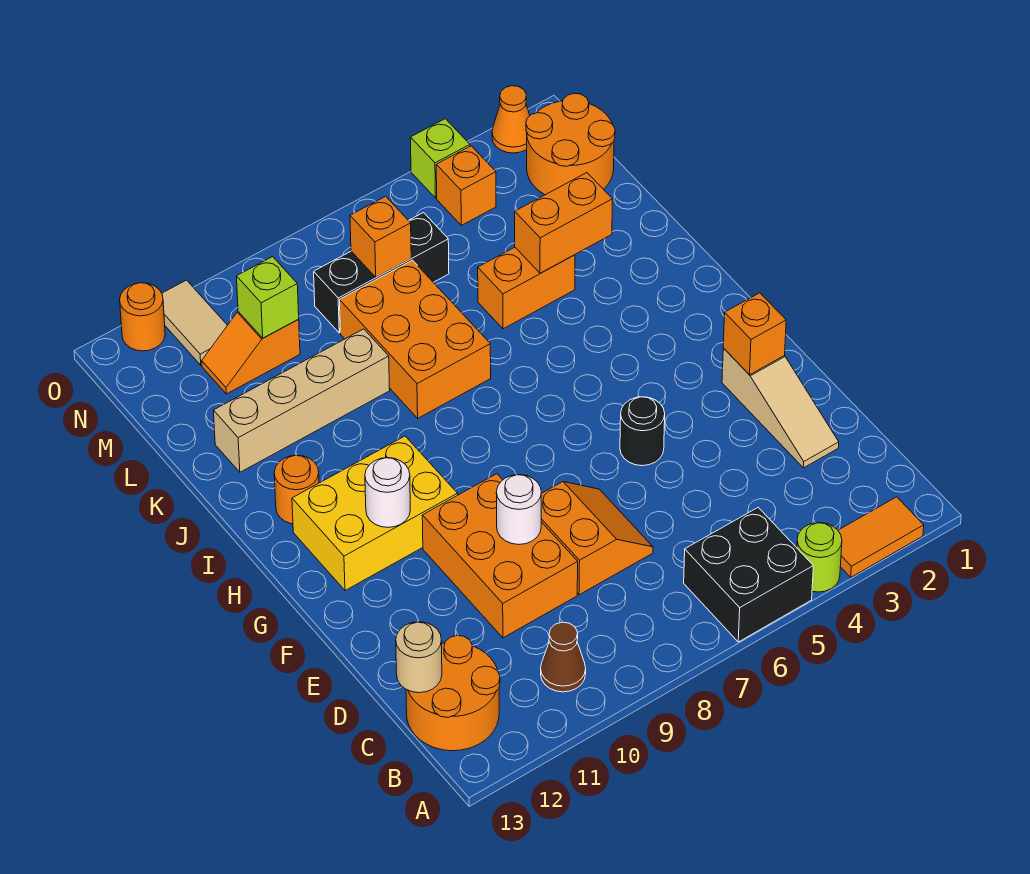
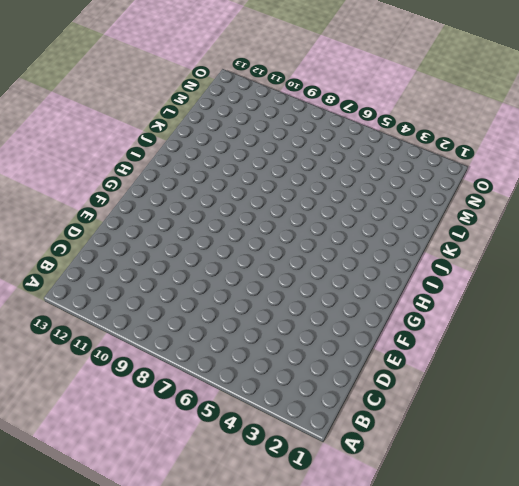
none -> orange tile A2:A3 level 1
none -> lime round brick A4 level 1
none -> black brick A5:B6 level 1

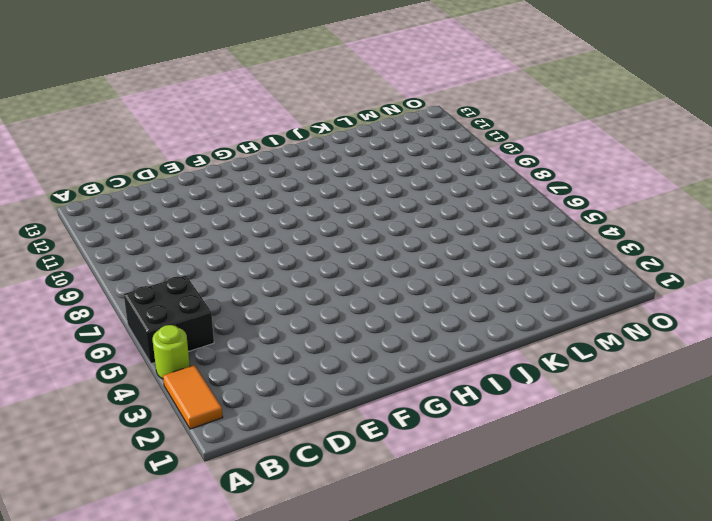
none -> brown cone B10 level 1
none -> orange round brick B12:C13 level 1
none -> tan slope D2:F2 level 1 top F

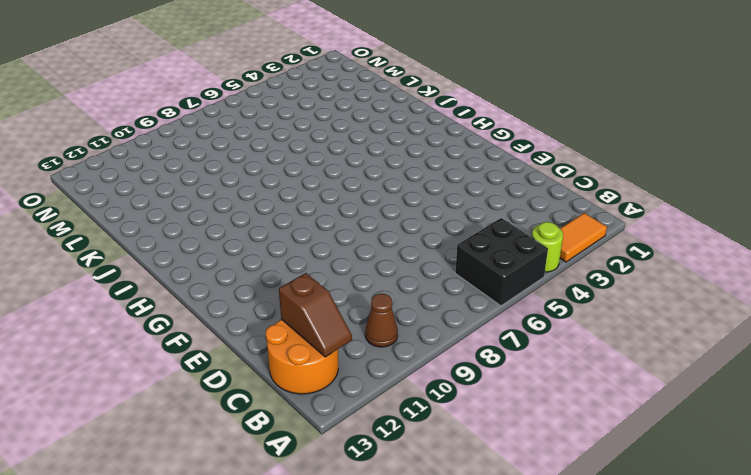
brown slope B12:C12 level 2 top C -> none
none -> tan slope D2:F2 level 1 top F
none -> orange slope D7:E8 level 1 top 8
none -> orange brick D9:F10 level 1

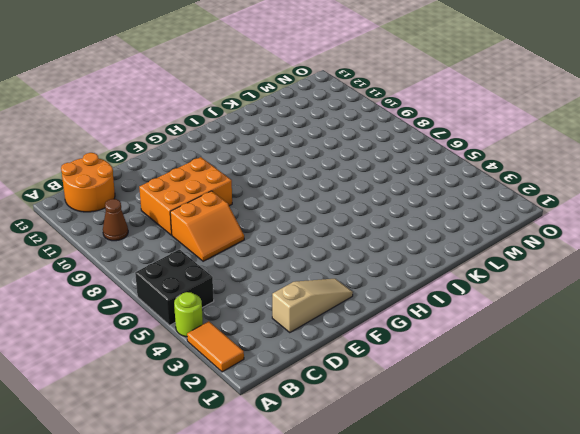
tan slope D2:F2 level 1 top D -> tan slope D2:F2 level 1 top F
none -> black round brick F5 level 1
none -> yellow brick G10:H12 level 1
none -> orange round brick I12 level 1

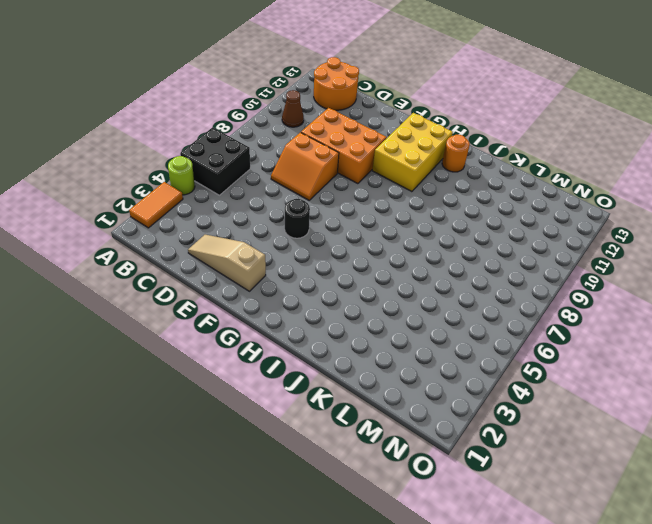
none -> orange brick J7:L8 level 1
none -> orange brick K4:K5 level 1
none -> tan brick K9:K12 level 1

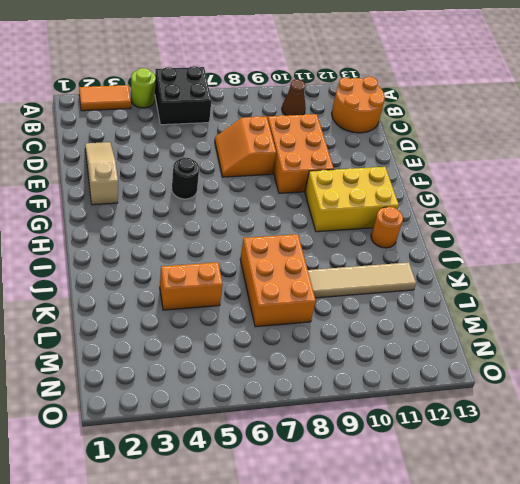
tan tile K9:K12 level 1 -> tan brick K9:K12 level 1
none -> orange round brick M1:N2 level 1
none -> black brick M6:M8 level 1
none -> orange slope M10:M11 level 1 top 10

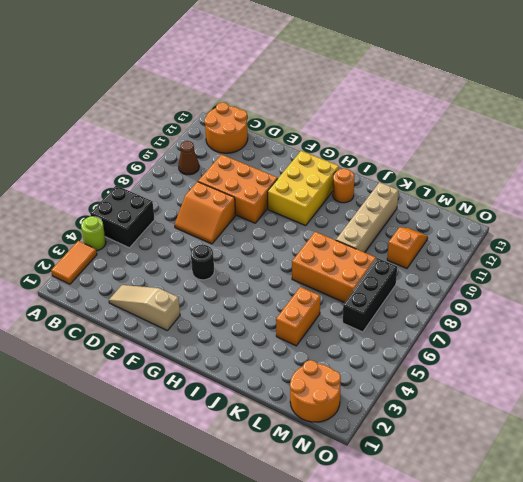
none -> orange brick N4 level 1
none -> tan tile N11:O11 level 1
none -> orange cone O2 level 1

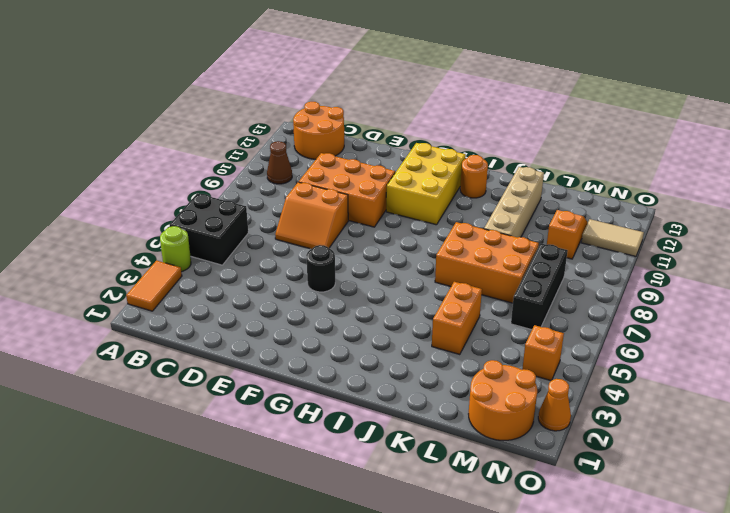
none -> tan slope D2:F2 level 1 top F
none -> lime brick O4 level 1
none -> orange round brick O12 level 1

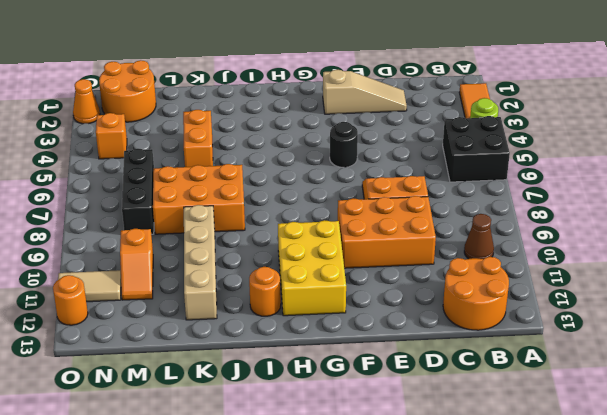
none -> lime brick O4 level 1
none -> tan round brick C13 level 2
none -> white round brick E9 level 2

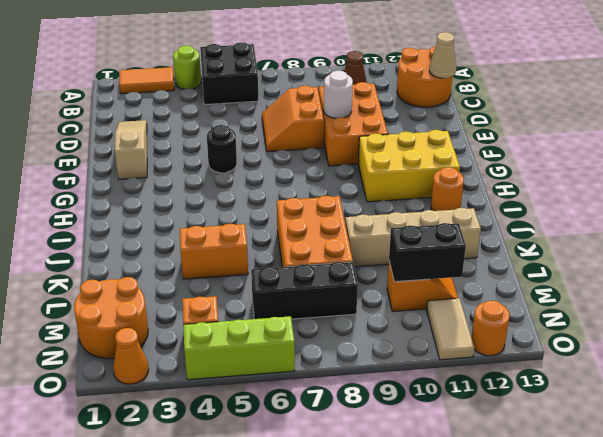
tan cone C13 level 2 -> tan round brick C13 level 2
black brick M10:M11 level 2 -> lime brick M10 level 2
lime brick O4:O6 level 1 -> lime brick O4 level 1
none -> orange brick F2 level 2
none -> white round brick G11 level 2
none -> orange brick K3:K4 level 2

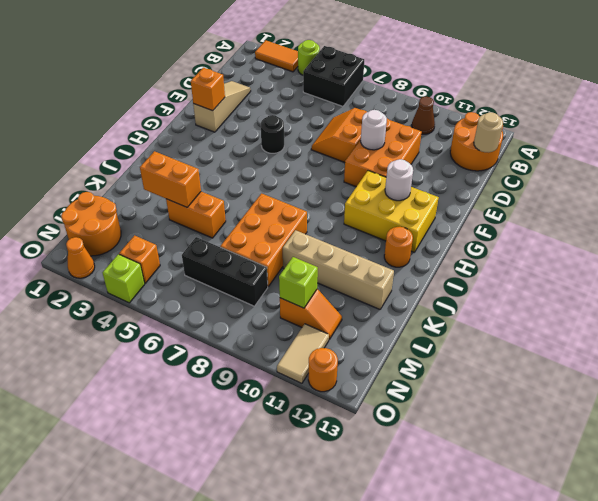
none -> orange brick M7 level 2

